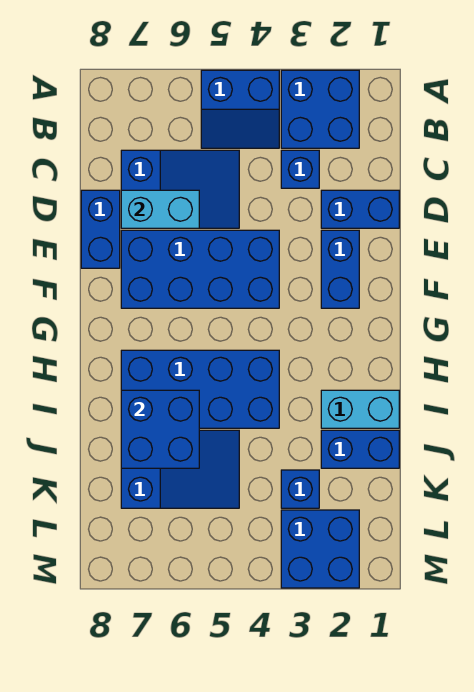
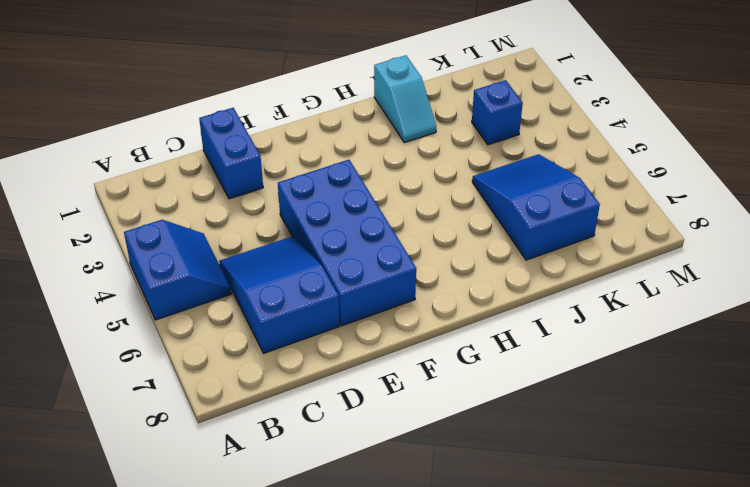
cyan slope I1:I2 level 1 top 1 -> cyan brick I1:I2 level 1
none -> blue brick A2:B3 level 1
none -> blue brick C3 level 1
none -> blue brick D8:E8 level 1

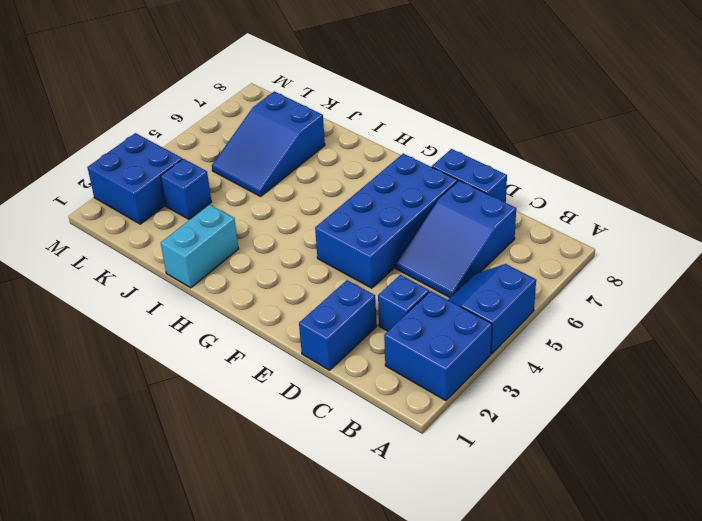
none -> blue brick E2:F2 level 1
none -> blue brick H4:I7 level 1
none -> blue brick J1:J2 level 1

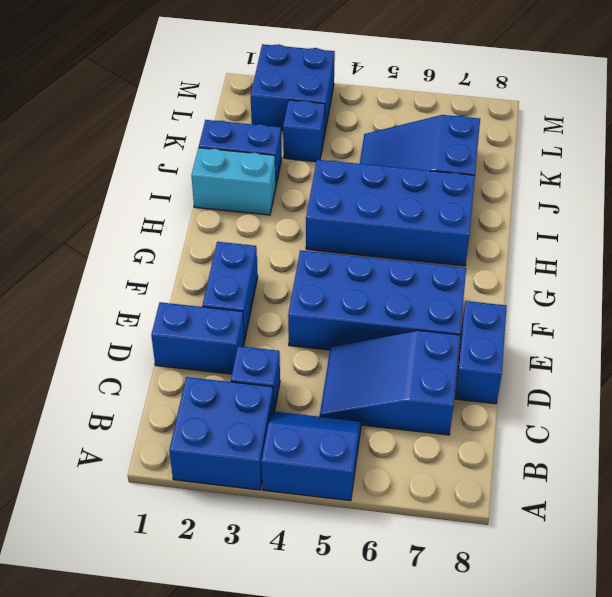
none -> cyan brick D6:D7 level 2
none -> blue brick I6:J7 level 2

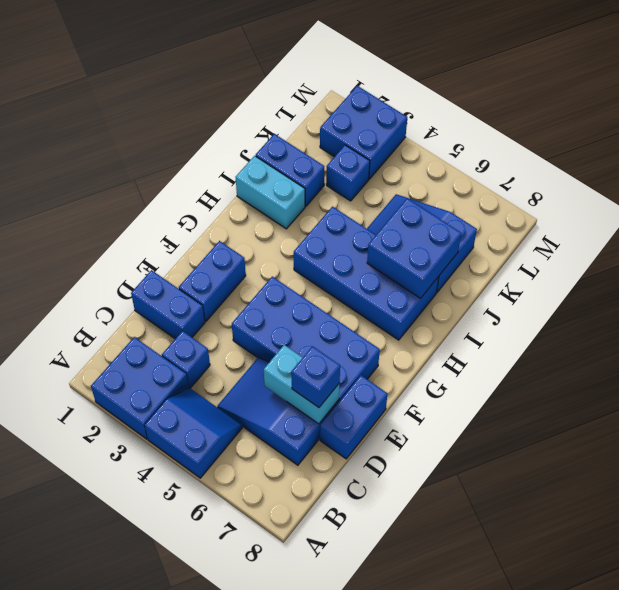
blue brick D7 level 3 -> none

